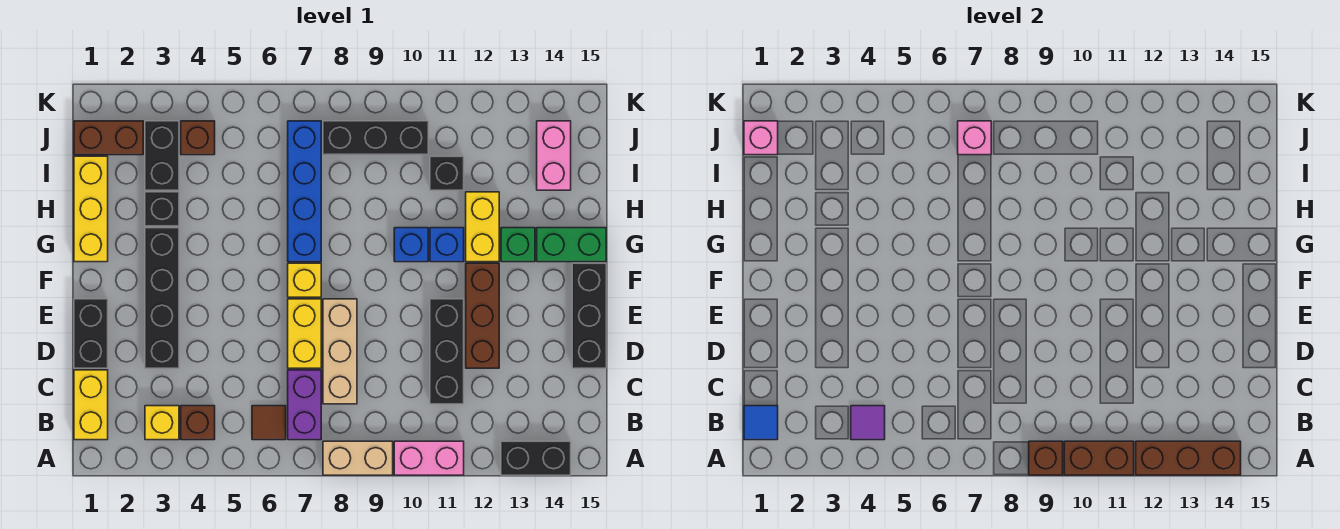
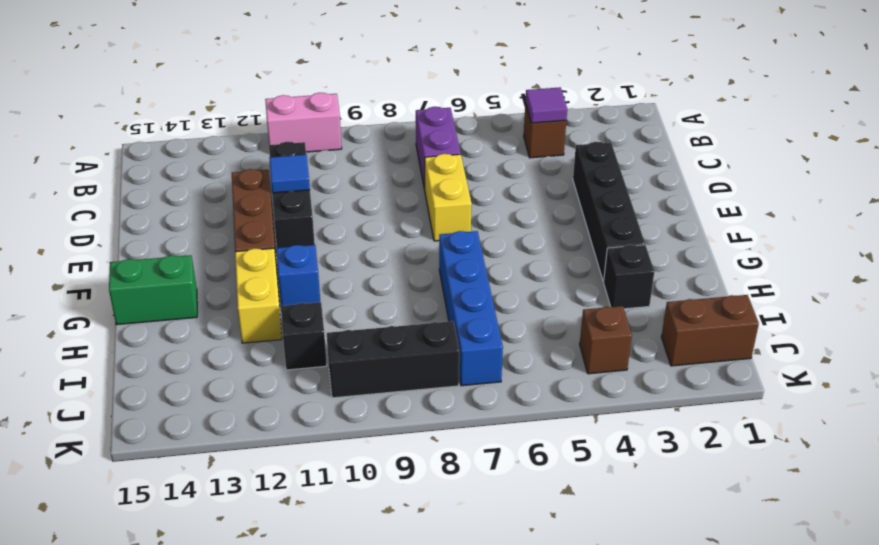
blue tile D11 level 2 -> blue tile B1 level 2
none -> tan brick A8:A9 level 1
none -> black brick A13:A14 level 1
none -> yellow brick B1:C1 level 1
none -> yellow brick B3 level 1

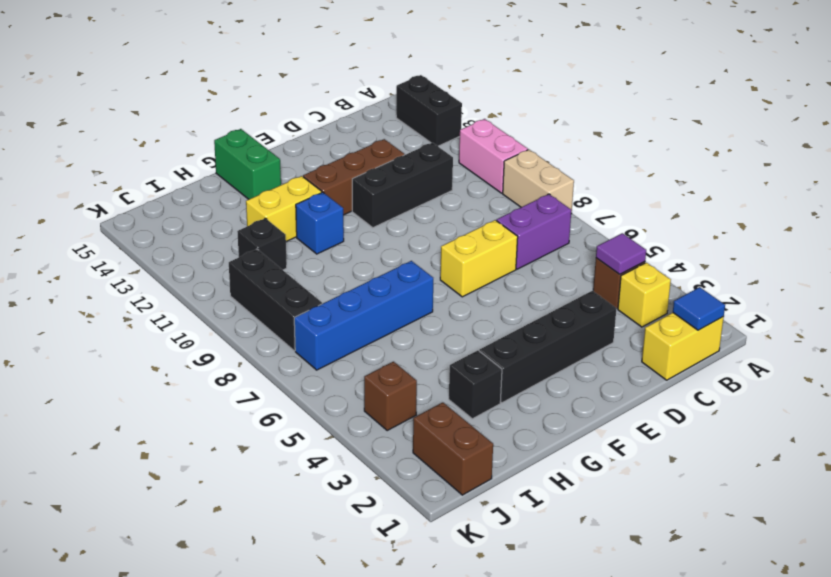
none -> brown tile B6 level 1
none -> tan brick C8:E8 level 1
none -> black brick D1:E1 level 1
none -> black brick D15:F15 level 1

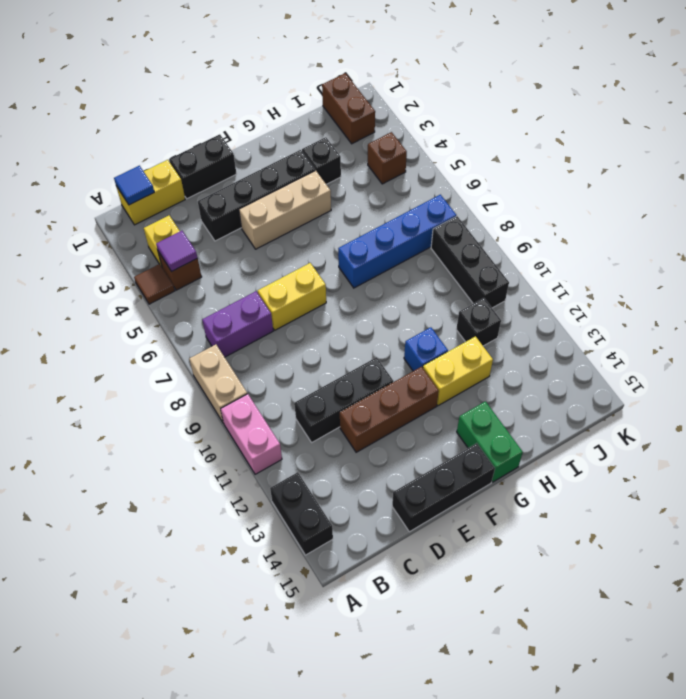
brown tile A4 level 1 -> brown tile B6 level 1
tan brick E4:G4 level 1 -> tan brick C8:E8 level 1
none -> yellow brick F7 level 1
none -> yellow brick G1:I1 level 1
none -> blue brick G10 level 1
none -> green brick G13 level 1

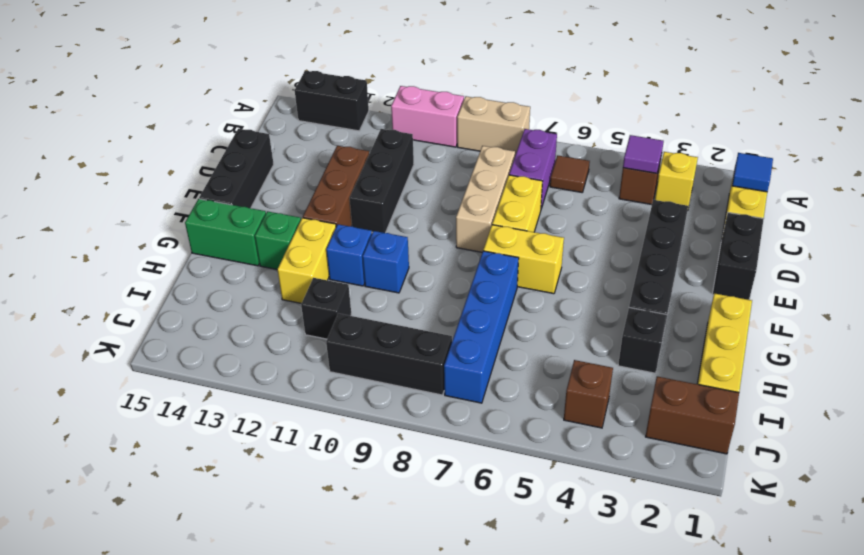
yellow brick F6:F7 level 1 -> yellow brick F7 level 1
none -> black brick I3:J3 level 1
none -> pink brick I14:J14 level 1
none -> brown brick A9 level 2
none -> brown brick A10:A11 level 2

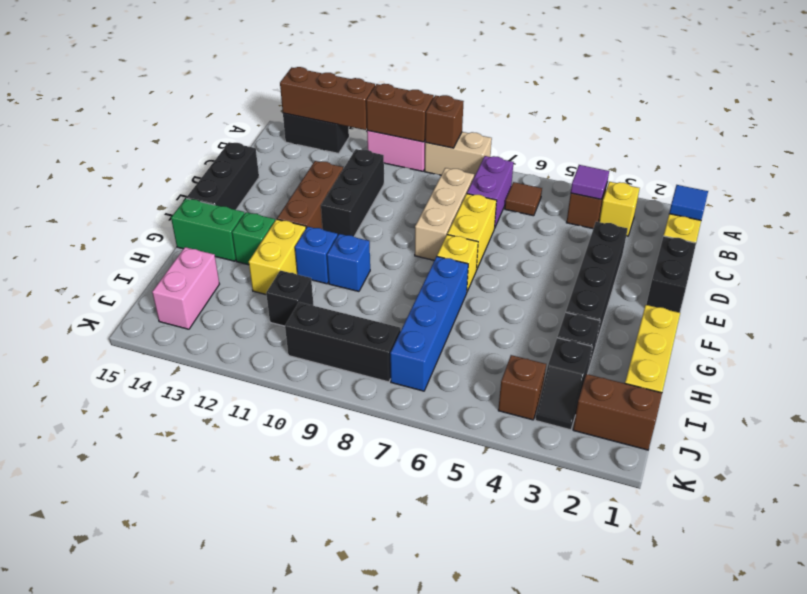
black slope I3:J3 level 1 top I -> black brick I3:J3 level 1
none -> pink brick J1 level 2
none -> pink brick J7 level 2

